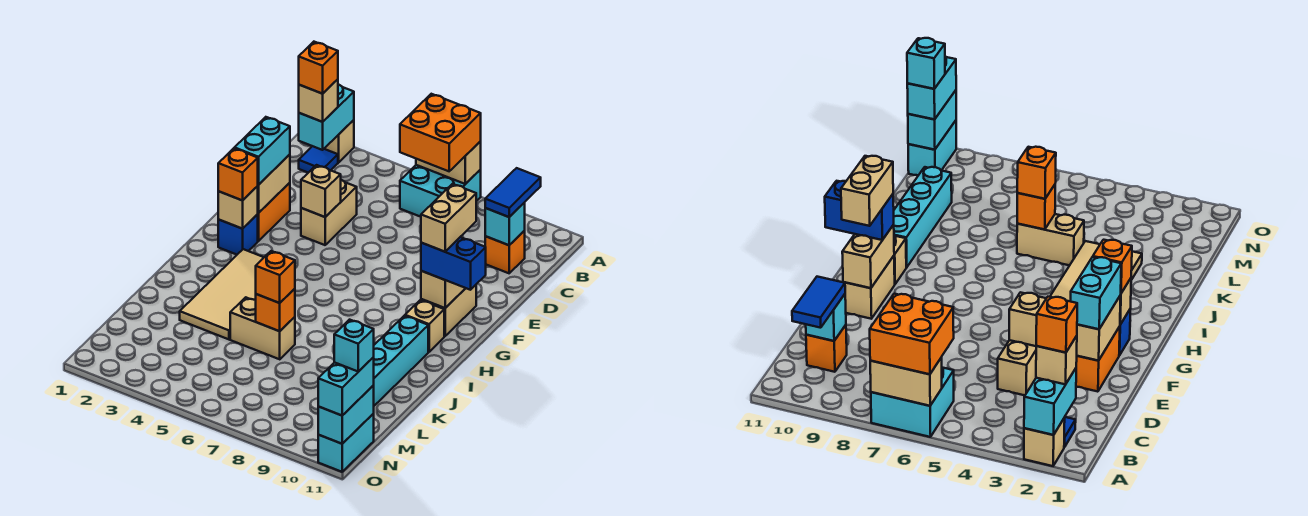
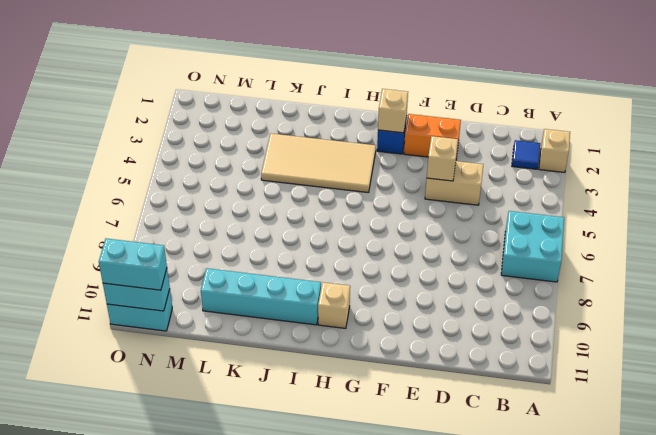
none -> orange brick C10 level 1
none -> tan brick F10:G10 level 1
none -> tan brick K5:K6 level 1
none -> cyan brick A2:B2 level 2

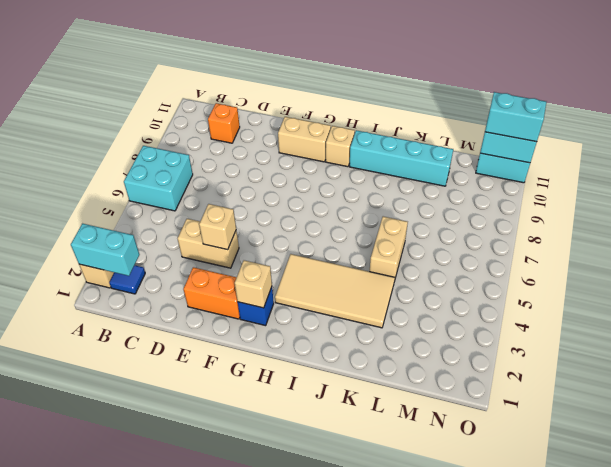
none -> tan brick A6:A7 level 2
none -> cyan brick C10 level 2
none -> tan brick E2:F2 level 2
none -> tan brick F10:G10 level 2

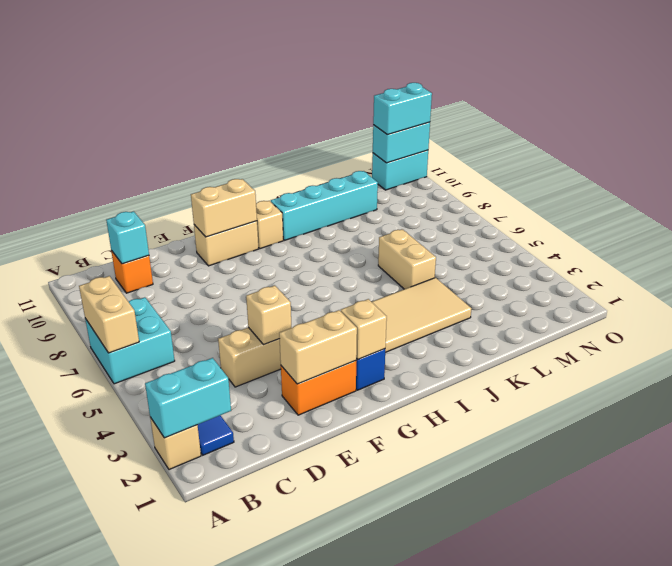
none -> orange brick K6 level 2
none -> orange brick A6:B7 level 3
none -> tan brick B2 level 3
none -> blue tile B10:C10 level 3

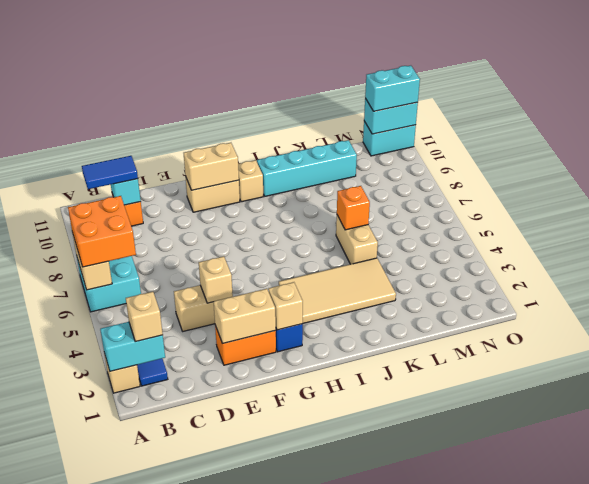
none -> cyan brick E2:F2 level 3
none -> orange brick G2 level 3
none -> blue brick G10:G11 level 3
none -> orange brick K6 level 3

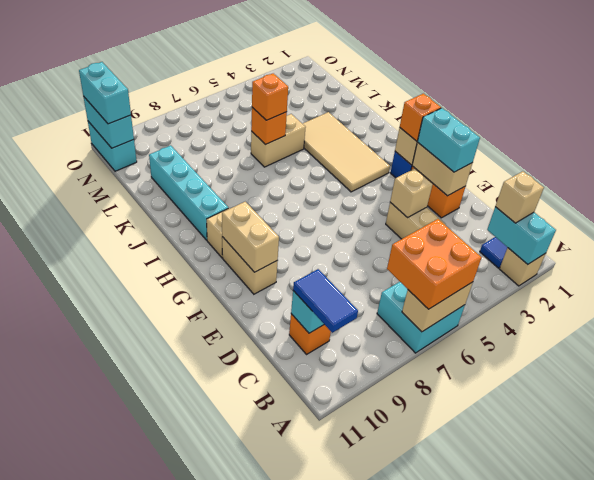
none -> blue brick G10:G11 level 3
none -> orange brick B2 level 4
none -> tan brick F10:G10 level 4
none -> cyan brick N11 level 4

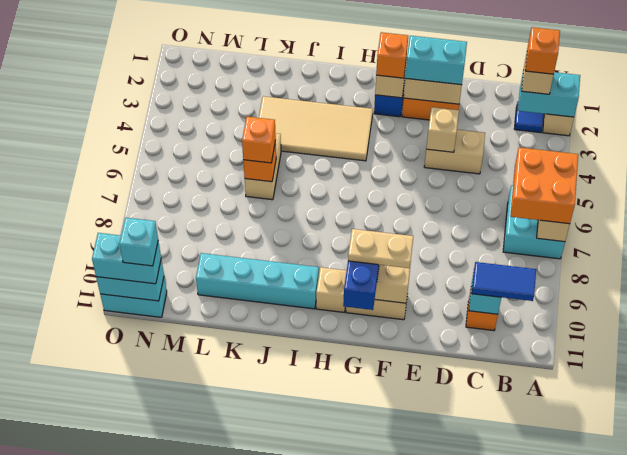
tan plate F10:G10 level 4 -> tan brick F10:G10 level 4

